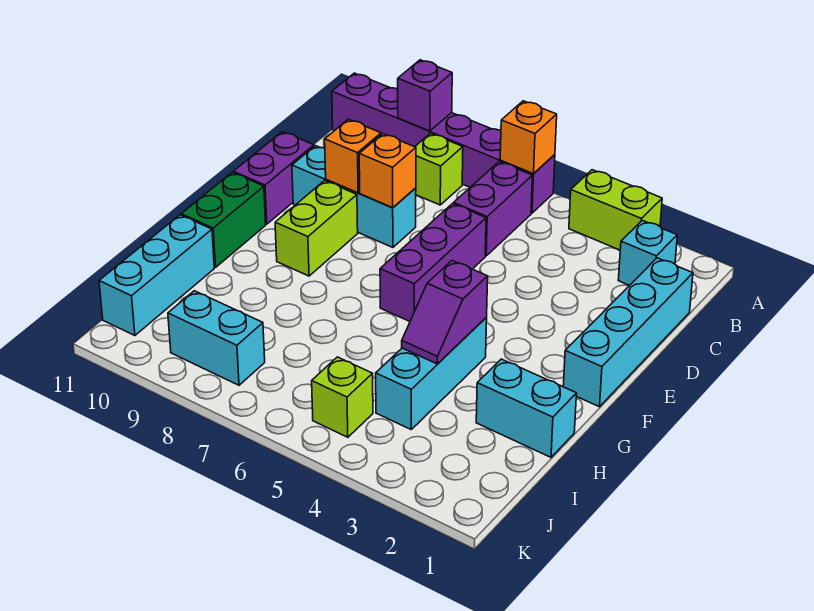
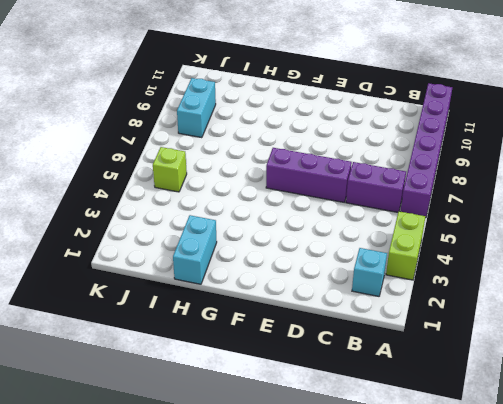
none -> lime brick B8 level 1
none -> cyan brick C1:F1 level 1
none -> cyan brick D8:D10 level 1

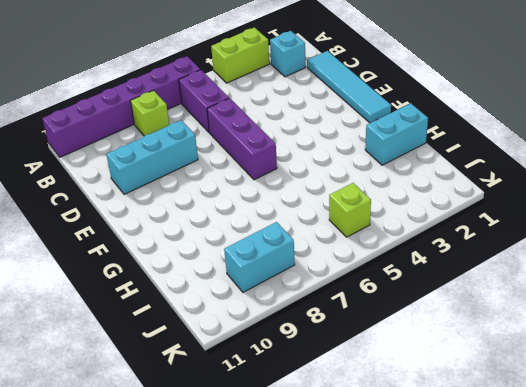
cyan tile C1:F1 level 1 -> cyan brick C1:F1 level 1
none -> purple brick D11:E11 level 1
none -> lime brick E9:F9 level 1
none -> green brick F11:G11 level 1

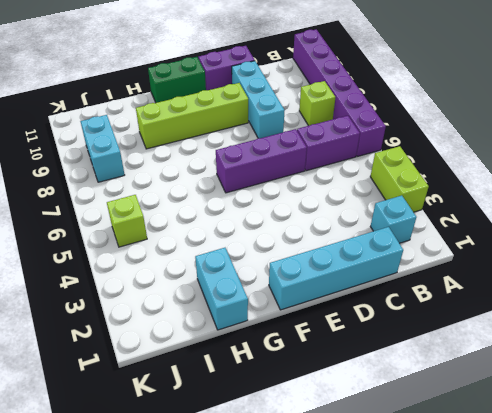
lime brick E9:H9 level 1 -> lime brick E9:F9 level 1
none -> cyan brick G4:I4 level 1
none -> cyan brick H11:J11 level 1
none -> orange brick A6 level 2

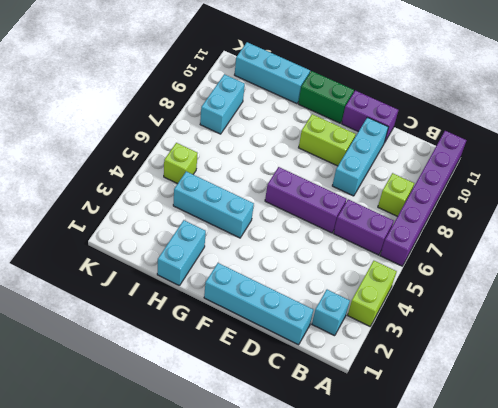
none -> orange brick A6 level 2
none -> purple brick A9 level 2
none -> orange brick D8 level 2

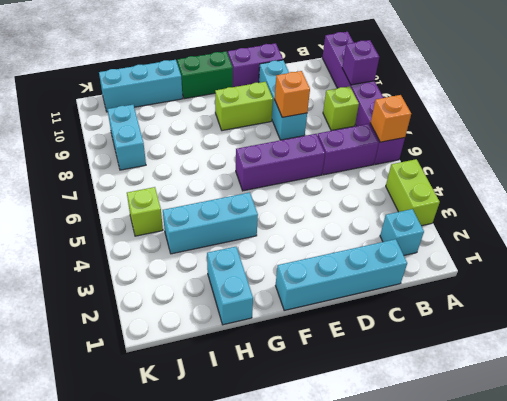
none -> orange brick D9 level 2
none -> purple slope G4:H4 level 2 top G

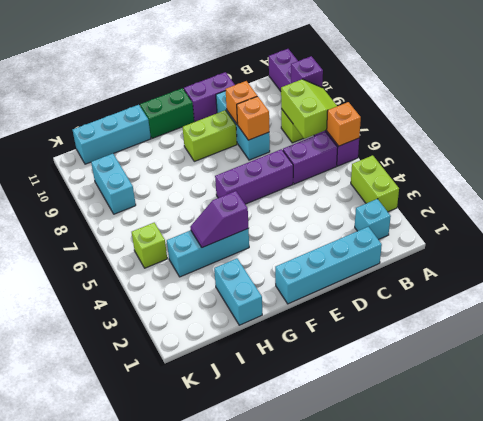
lime slope A7:B8 level 2 top B -> none

